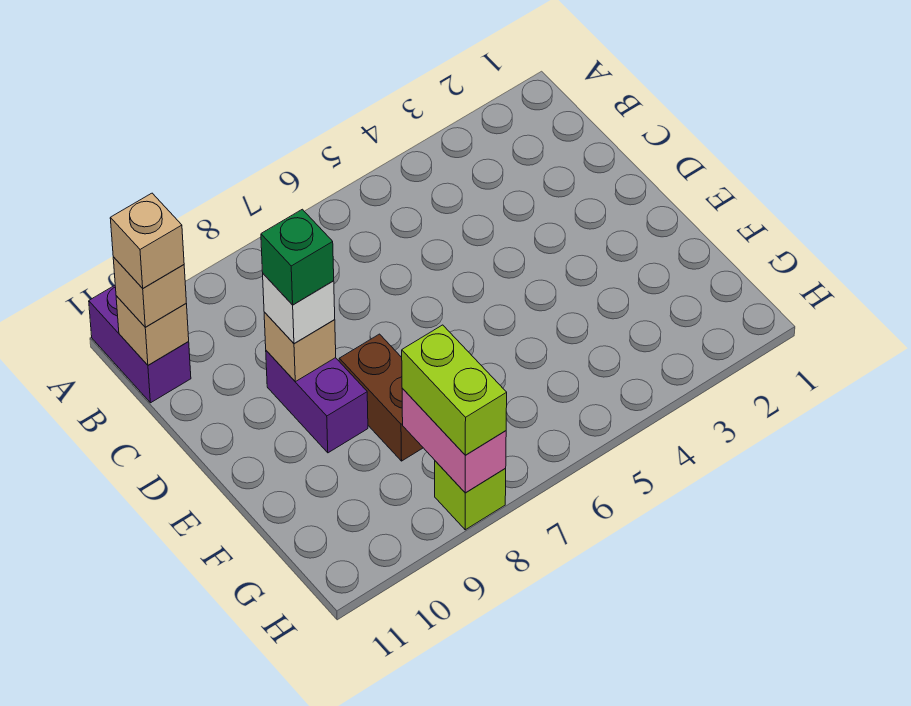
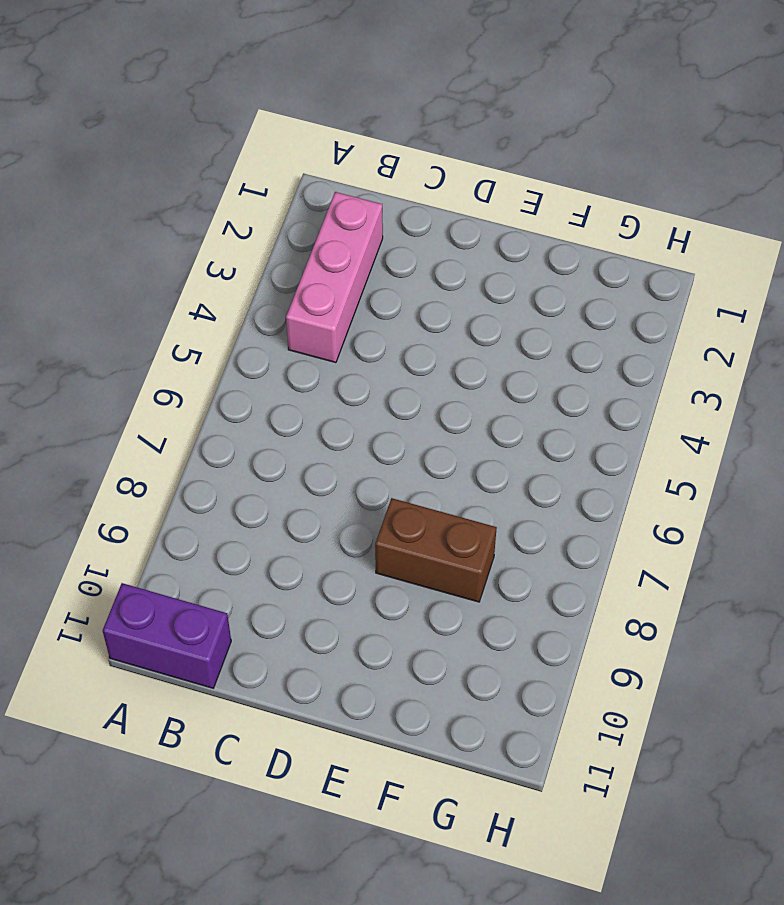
pink brick B2:B4 level 1 -> none
none -> purple brick D9:E9 level 1
none -> lime brick H8 level 1
none -> tan brick B11 level 2

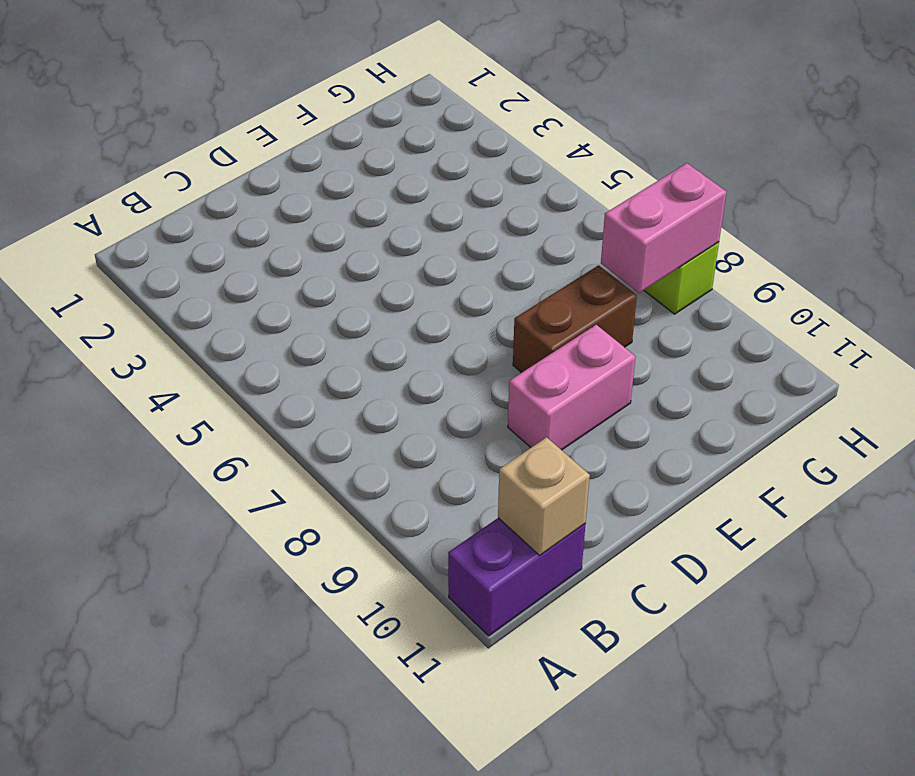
pink brick D9:E9 level 1 -> purple brick D9:E9 level 1
none -> tan brick D9 level 2
none -> tan brick B11 level 3
none -> white brick D9 level 3

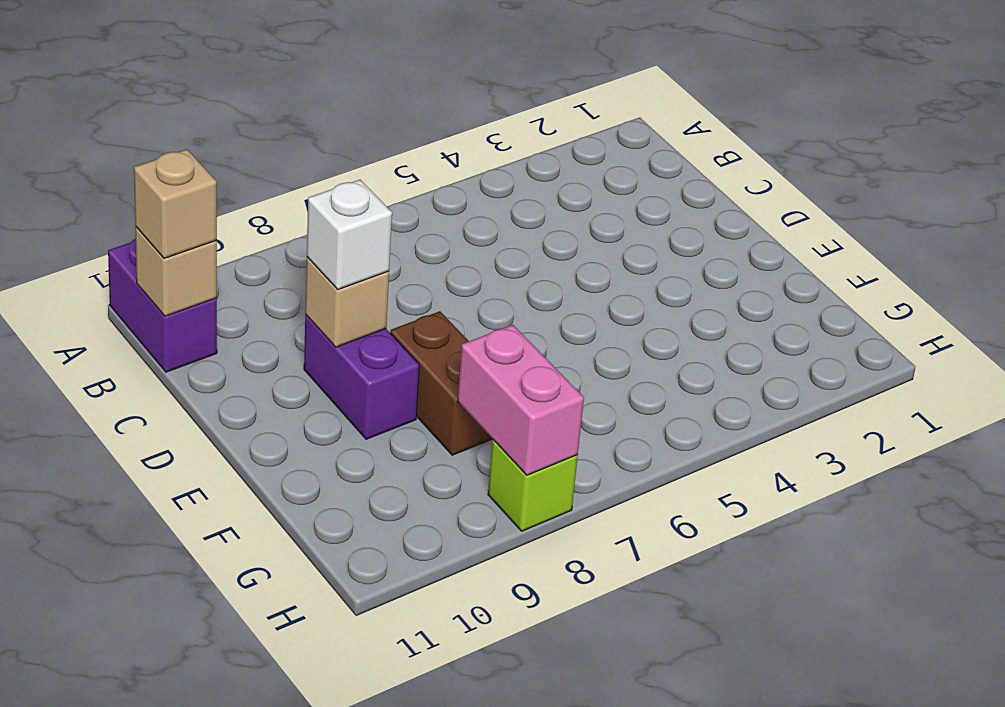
none -> lime brick G8:H8 level 3
none -> tan brick B11 level 4
none -> green brick D9 level 4

